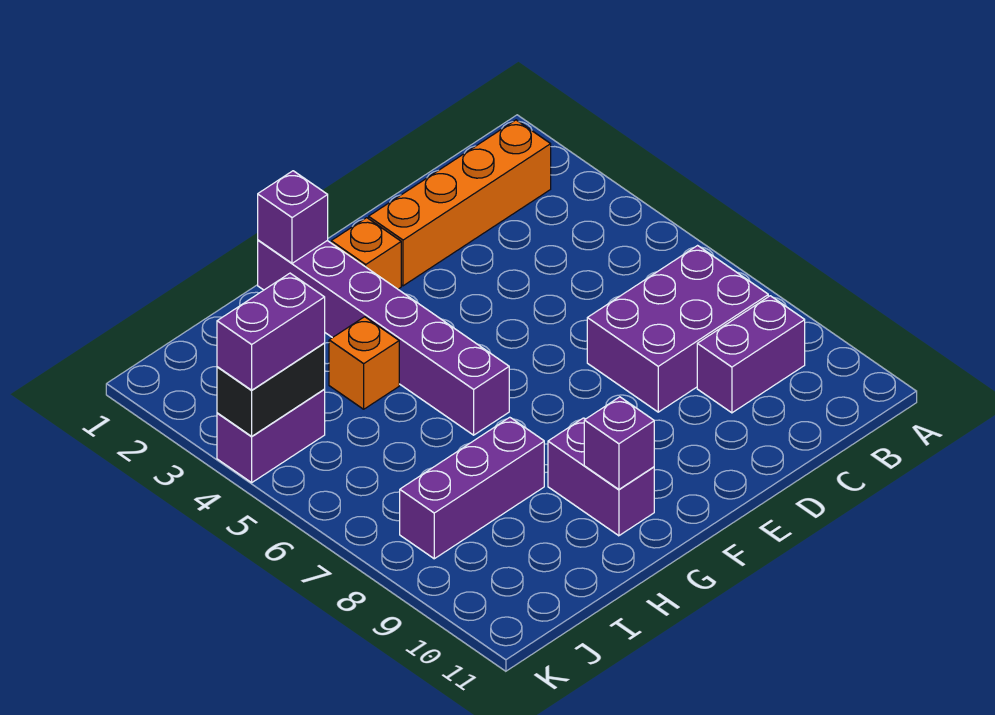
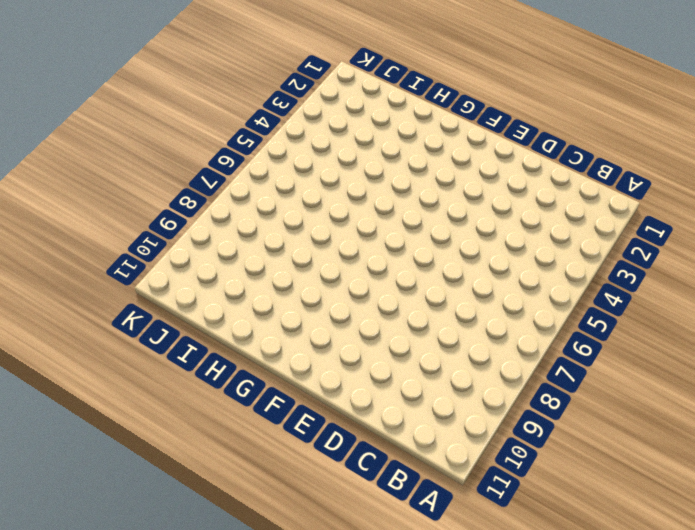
none -> orange brick B2:E2 level 1
none -> purple brick B7:D8 level 1
none -> purple brick B9:C9 level 1

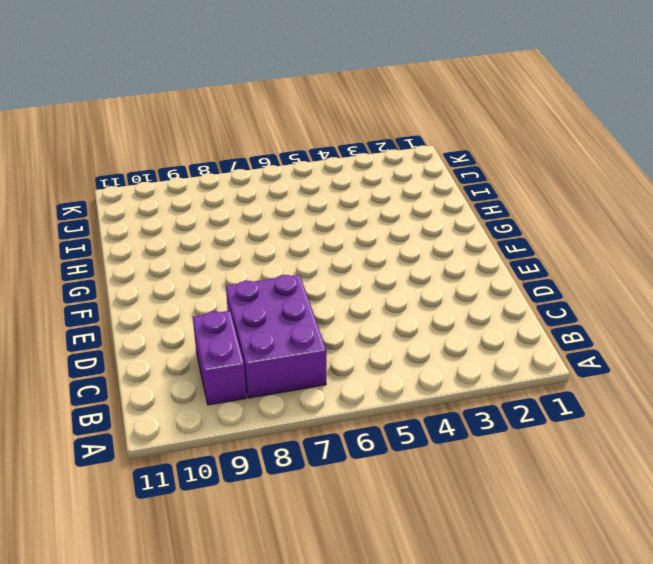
none -> orange brick B2:E2 level 1
none -> orange brick F2 level 1
none -> purple brick G1:G6 level 1

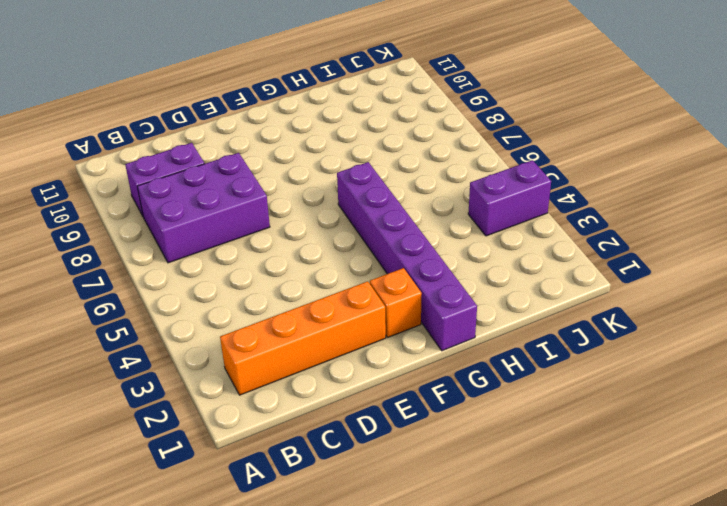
none -> purple brick G9:G10 level 1
none -> orange brick H4 level 1
none -> purple brick H8:J8 level 1

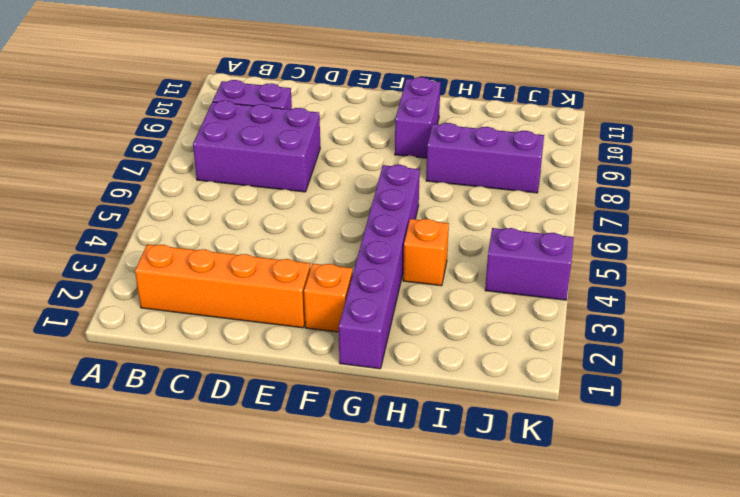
none -> purple brick G1 level 2
none -> purple brick G10 level 2
none -> black brick J4:K4 level 2

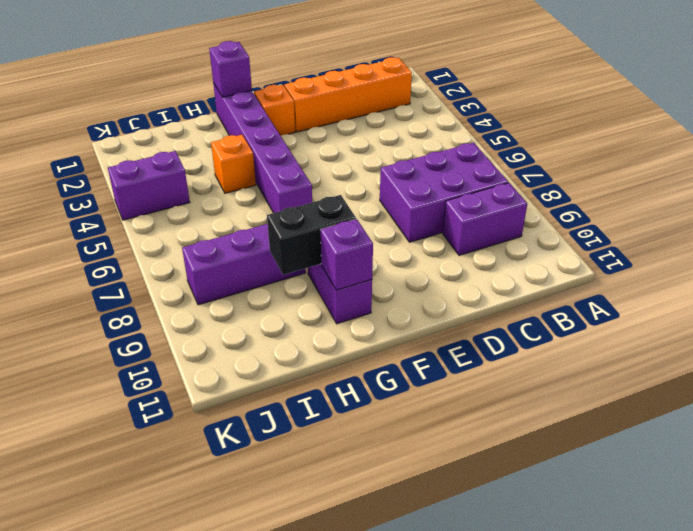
black brick G9:H9 level 2 -> black brick J4:K4 level 2
none -> purple brick J4:K4 level 3

